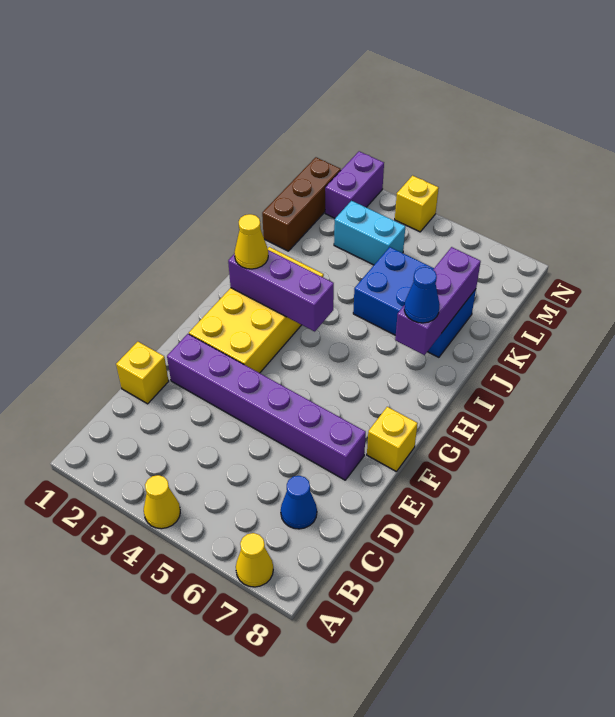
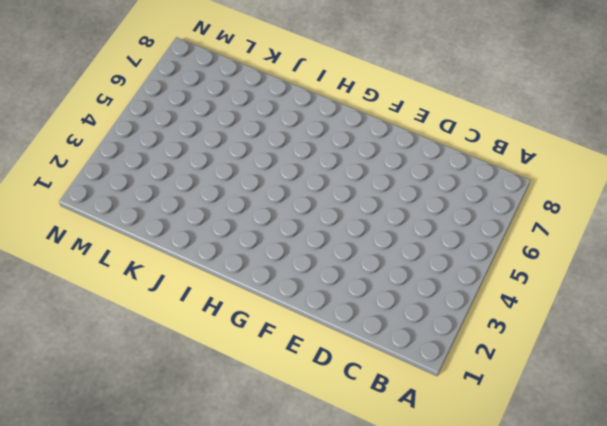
none -> yellow cone A4 level 1
none -> yellow cone A7 level 1
none -> blue cone C7 level 1

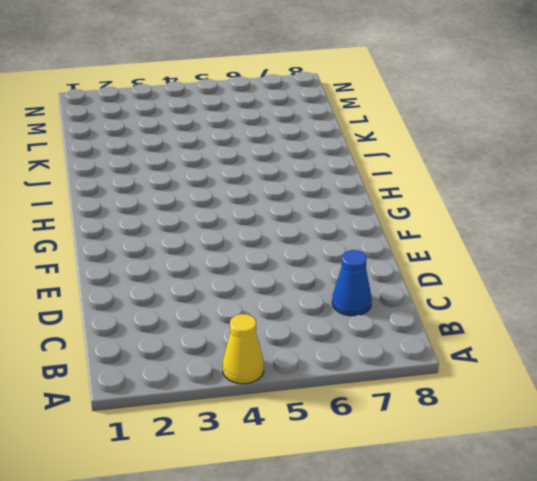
none -> yellow cone A7 level 1
none -> yellow brick D1 level 1
none -> purple brick E2:E7 level 1

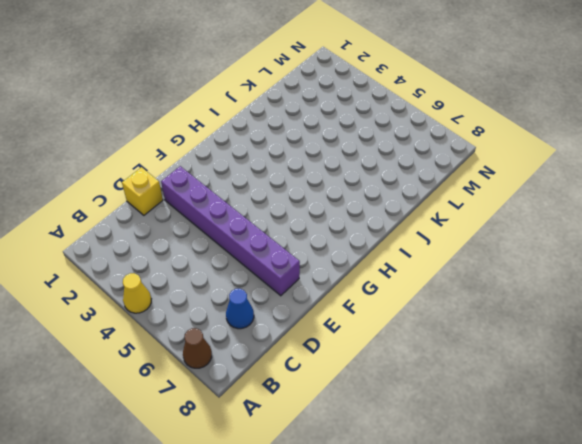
brown cone A7 level 1 -> yellow cone A7 level 1
none -> yellow brick F2:I3 level 1
none -> yellow brick F8 level 1
none -> blue brick J5:K7 level 1

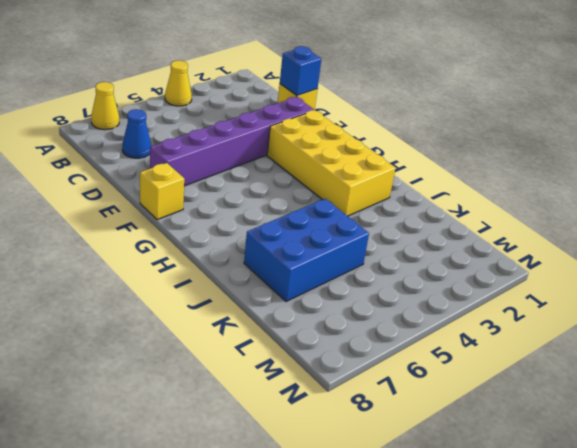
blue brick D1 level 2 -> none
none -> brown brick K1:M1 level 1
none -> cyan brick L3:L4 level 1
none -> purple brick M2:N2 level 1

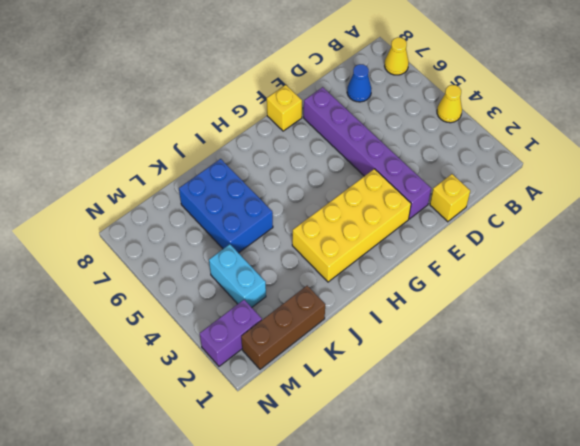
none -> yellow brick N4 level 1
none -> purple brick H2:H4 level 2
none -> purple brick I7:K7 level 2

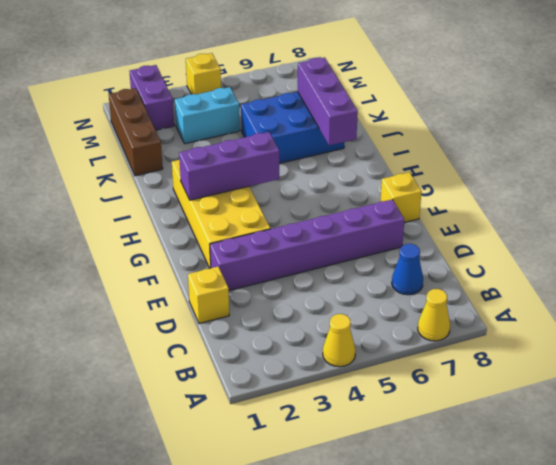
none -> yellow cone H2 level 3
none -> blue cone I7 level 3

